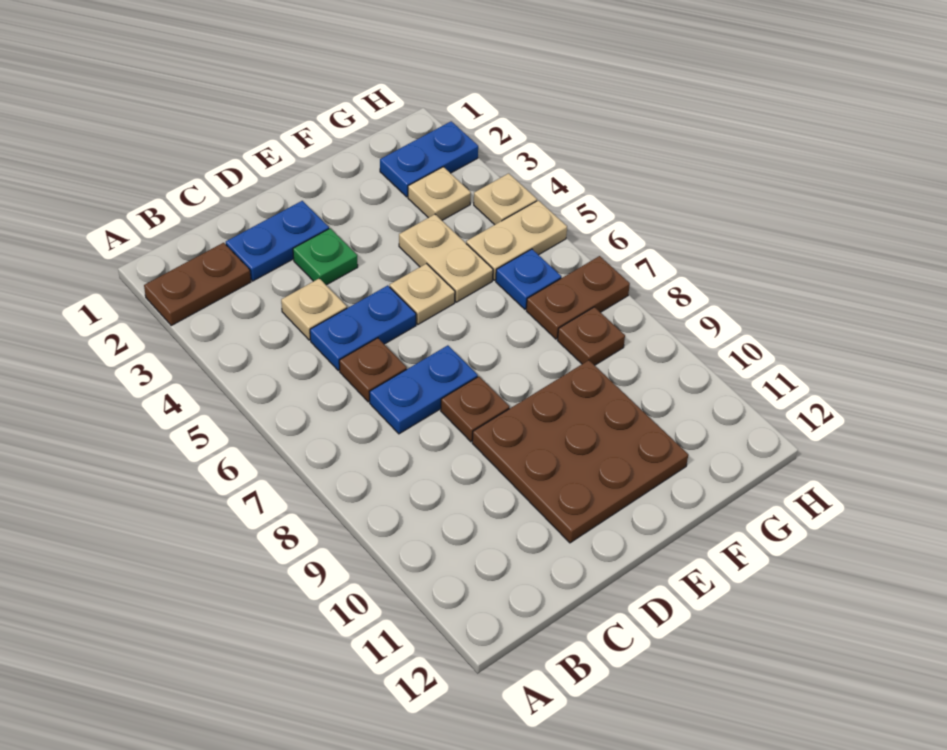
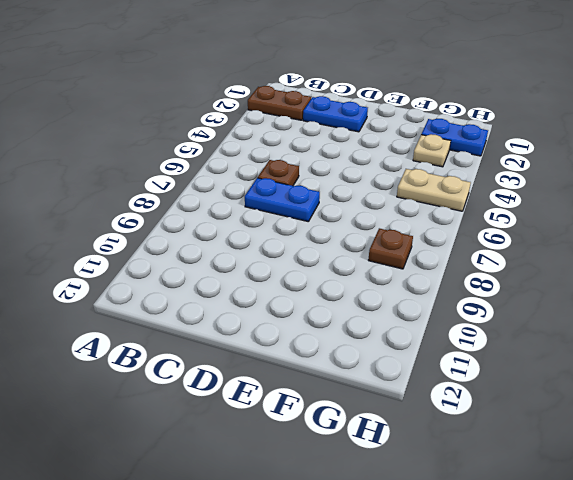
none -> tan plate C4 level 1
none -> blue plate C5:D5 level 1
none -> green plate D3 level 1

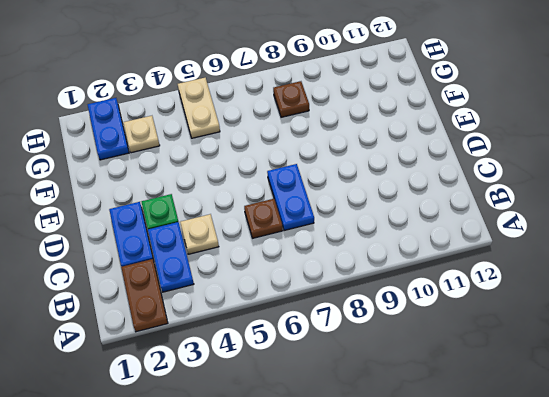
blue plate B3:C3 level 1 -> blue plate C5:D5 level 1
none -> brown plate D8 level 1
none -> brown plate D9:F11 level 1
none -> tan plate E5 level 1

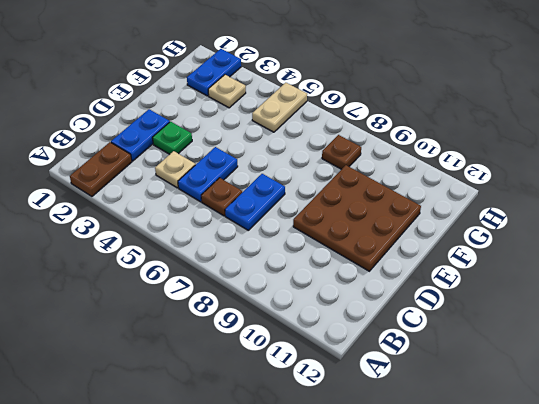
none -> brown plate D8 level 1
none -> tan plate E5 level 1
none -> tan plate F4:F5 level 1

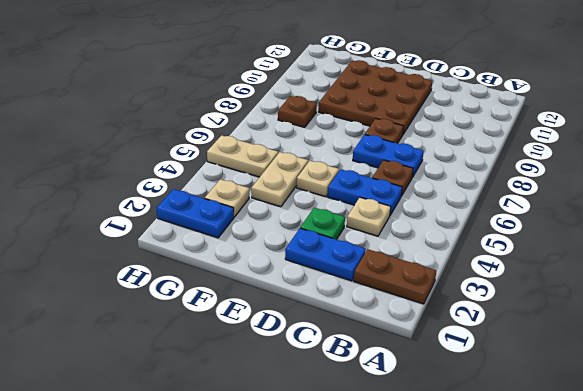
none -> blue plate G6 level 1
none -> brown plate G7:H7 level 1
none -> tan plate H4 level 1

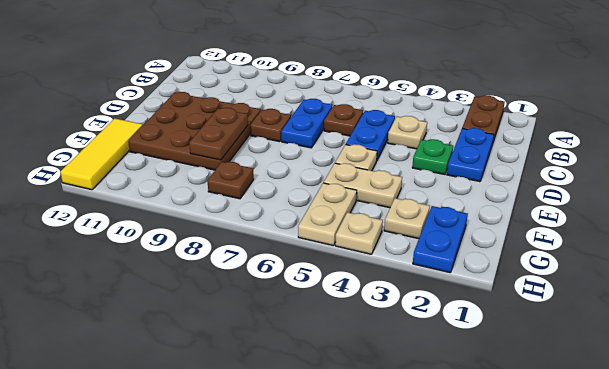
brown plate E9:F9 level 2 -> brown plate G7:H7 level 1
yellow tile F12:H12 level 1 -> none
none -> blue plate G6 level 1

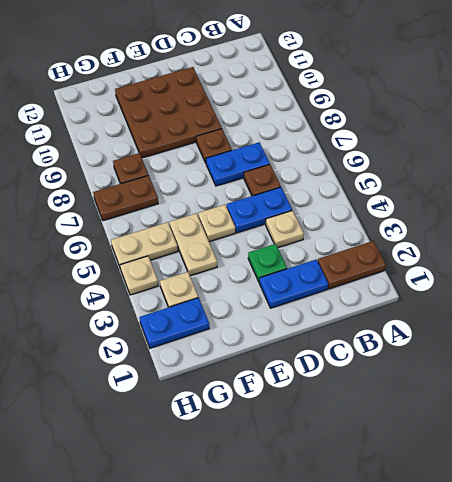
none -> blue plate G6 level 1

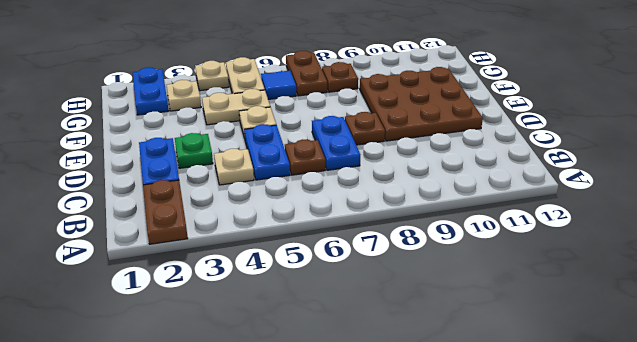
blue tile G6 level 1 -> blue plate G6 level 1

